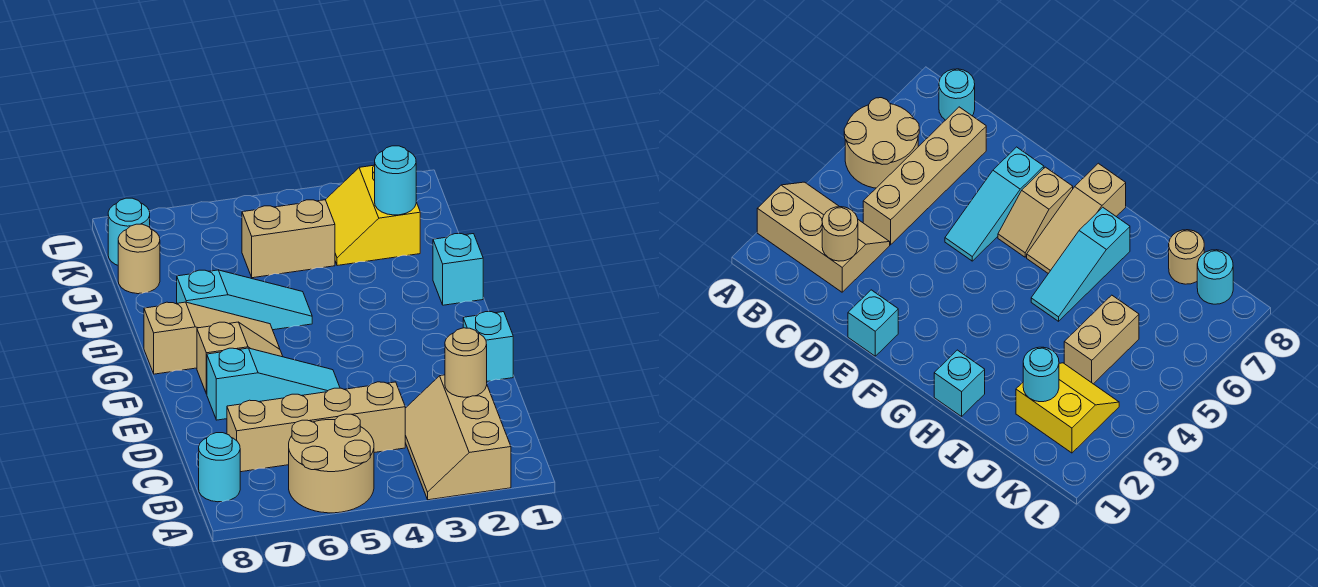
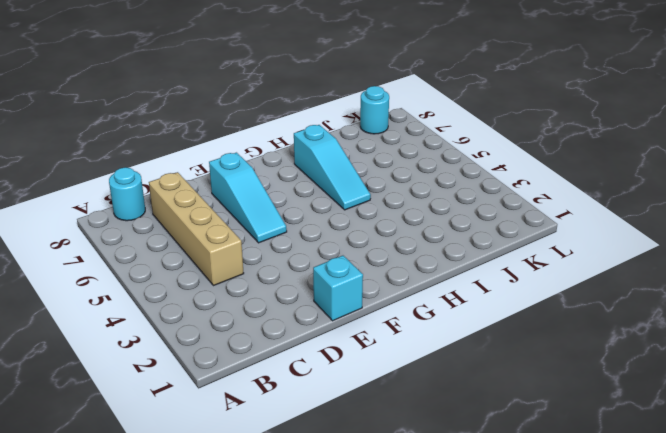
none -> tan slope A2:C3 level 1 top 2
none -> tan round brick A5:B6 level 1
none -> tan slope F6:F7 level 1 top 7

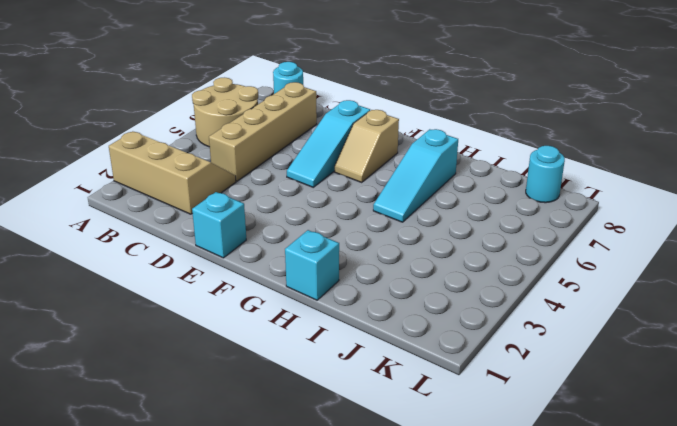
none -> tan slope G6:G8 level 1 top 8
none -> yellow slope J2:K3 level 1 top 2
none -> tan brick J4:J5 level 1

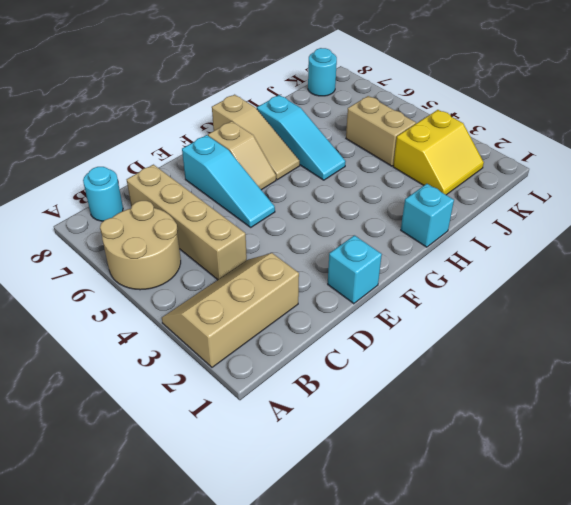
yellow slope J2:K3 level 1 top 3 -> yellow slope J2:K3 level 1 top 2
none -> tan round brick J8 level 1
none -> tan round brick C2 level 2
none -> cyan round brick J2 level 2

